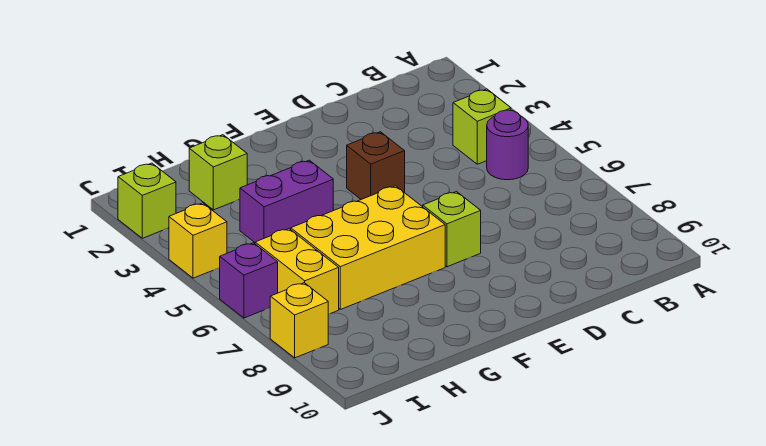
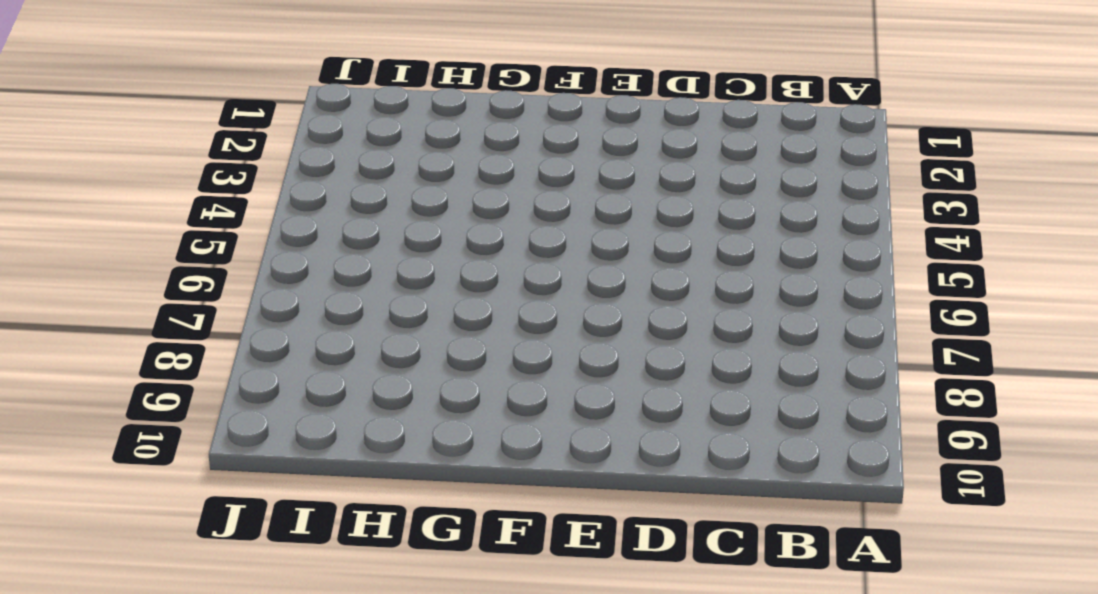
none -> lime brick B4 level 1
none -> purple round brick B5 level 1
none -> brown brick E4 level 1

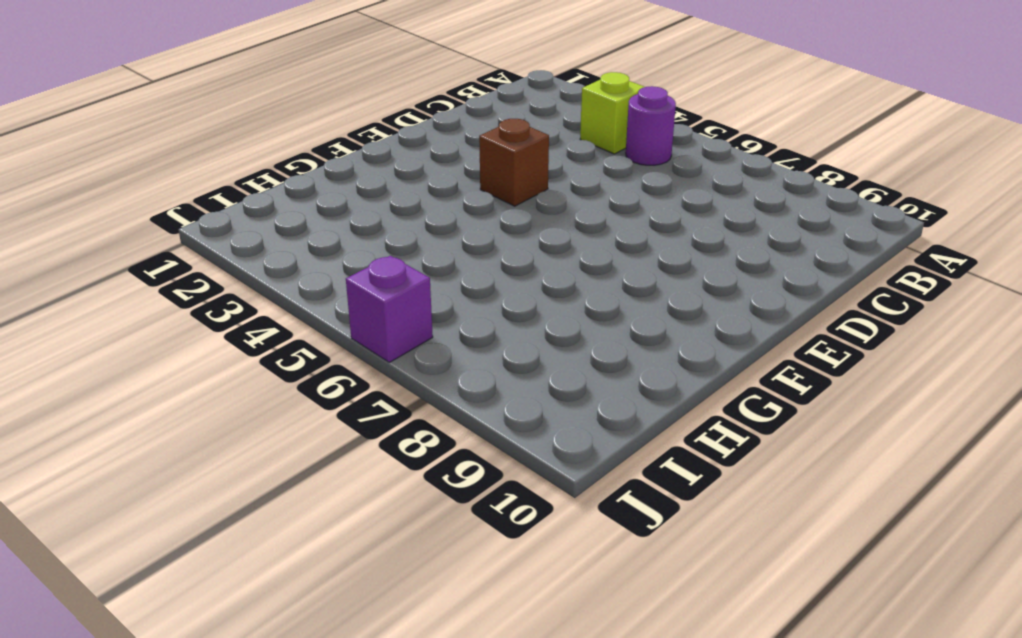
none -> lime brick E7 level 1
none -> yellow brick F6:H7 level 1
none -> purple brick G4:H4 level 1

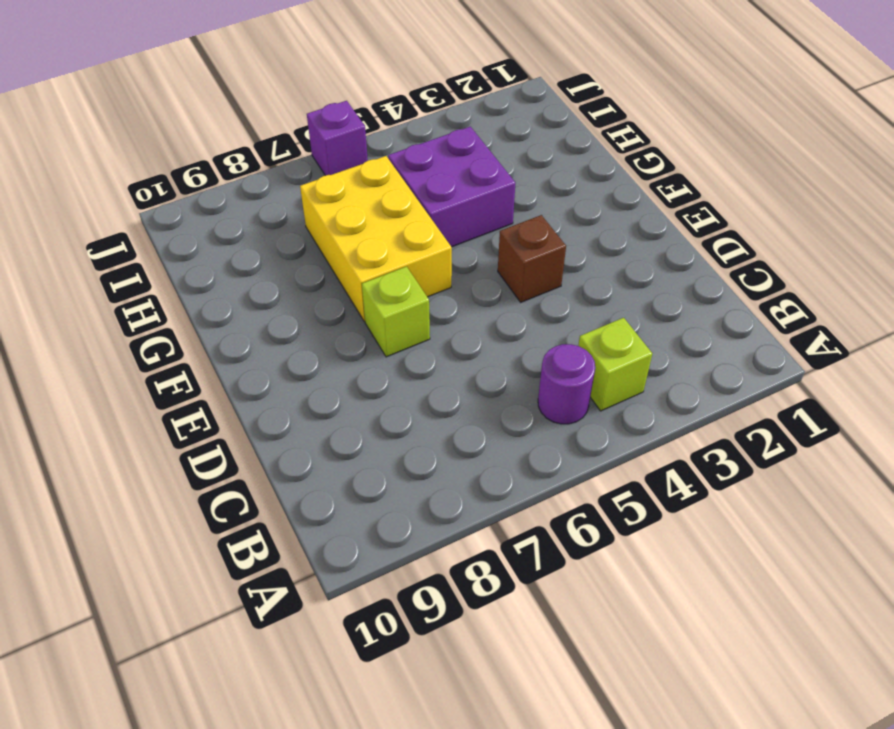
purple brick G4:H5 level 1 -> purple brick G4:H4 level 1
none -> lime brick H2 level 1
none -> yellow brick I6:I7 level 1
none -> lime brick J2 level 1

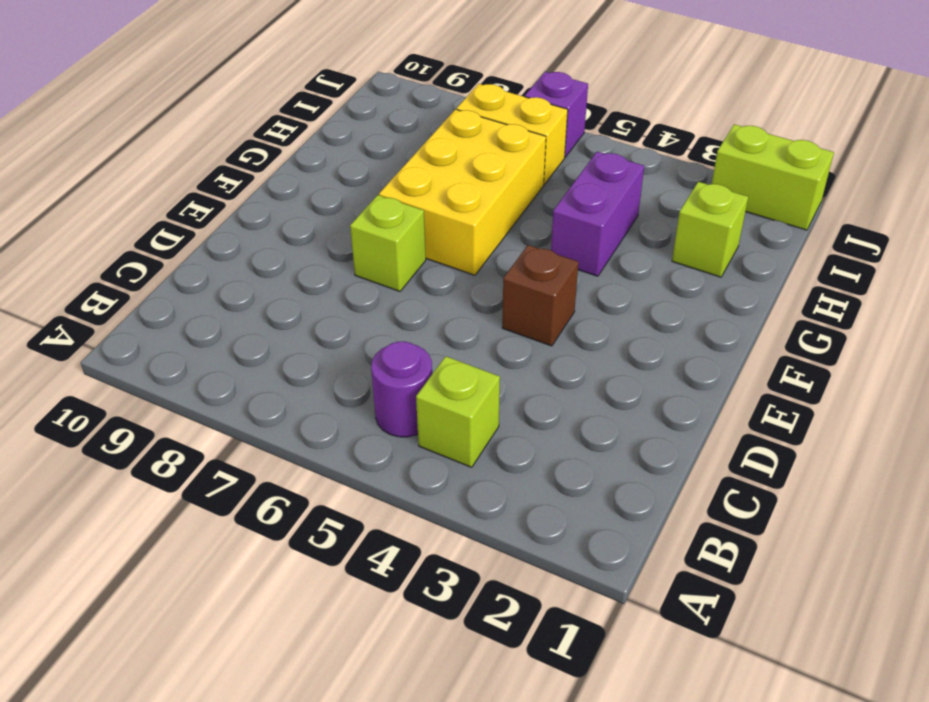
lime brick J1:J2 level 1 -> lime brick J2 level 1
none -> yellow brick J4 level 1
none -> yellow brick J8 level 1

